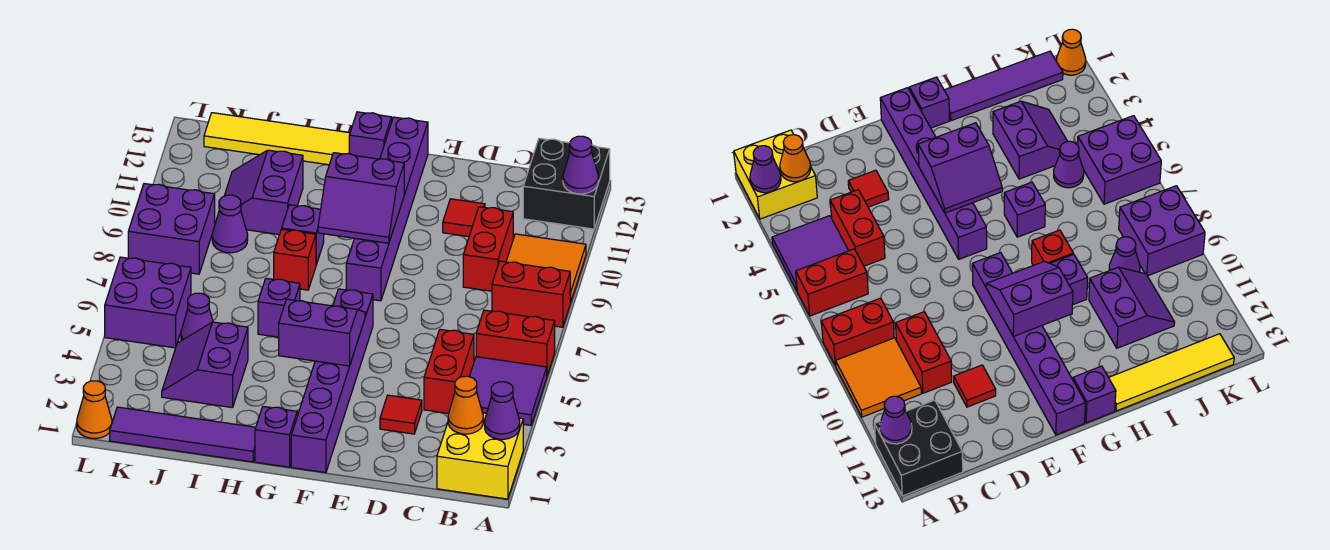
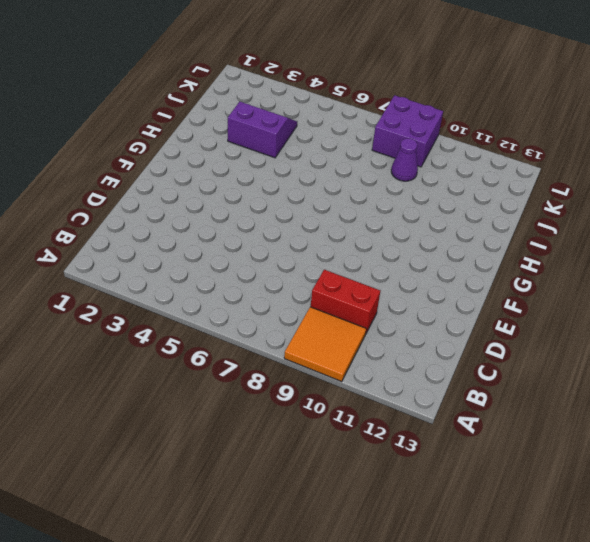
none -> yellow brick A1:B2 level 1
none -> purple tile A4:B5 level 1
none -> red brick A6:B6 level 1
none -> red brick A8:B8 level 1

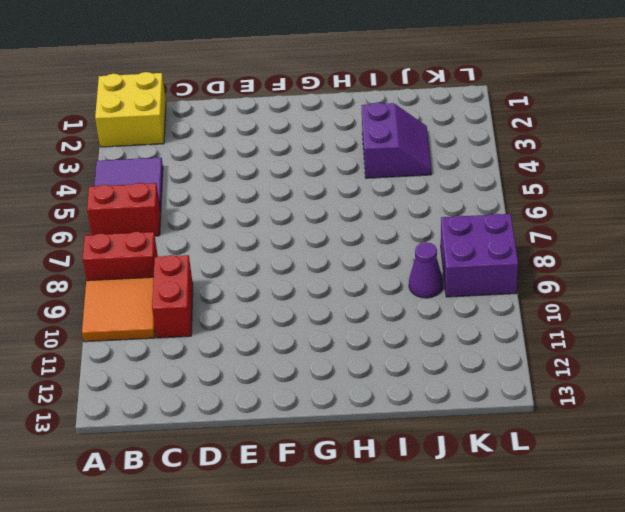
none -> black brick A12:B13 level 1
none -> red brick C4:C5 level 1
none -> red tile D3 level 1
none -> red tile D11 level 1

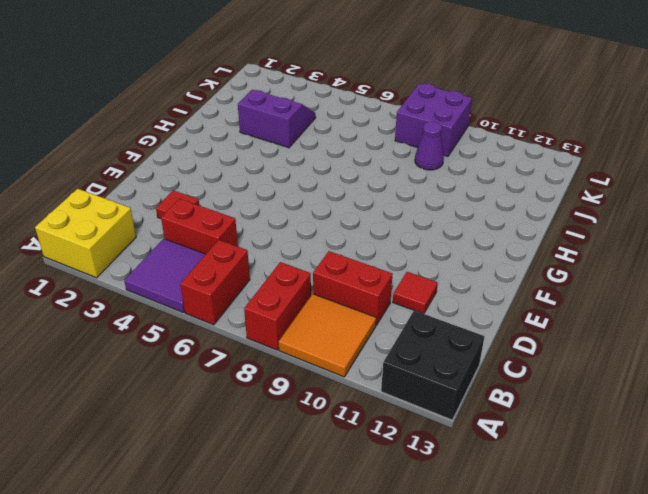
none -> purple brick F1:F6 level 1
none -> purple brick F8:F13 level 1
none -> purple brick G1 level 1
none -> purple brick G13 level 1

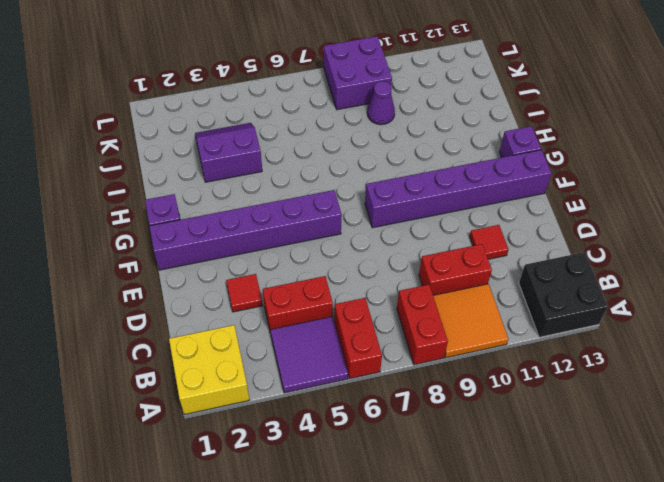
none -> purple tile H1:K1 level 1
none -> purple brick H6 level 1
none -> red brick H8 level 1
none -> purple brick H9 level 1

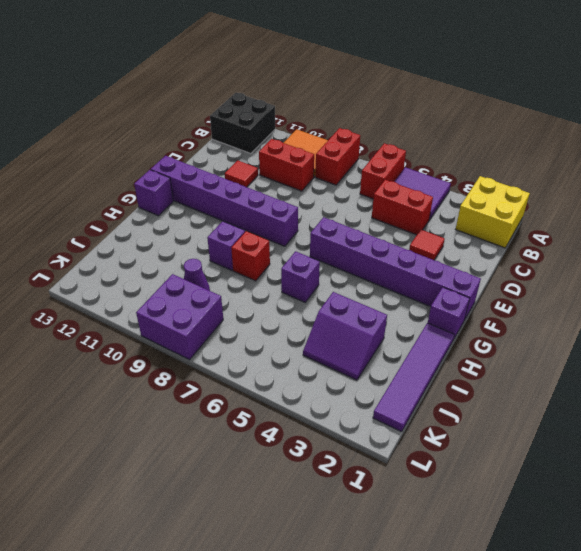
none -> yellow tile H13:K13 level 1
none -> purple slope I10:J11 level 1 top I
none -> purple cone J5 level 1
none -> purple brick K5:L6 level 1

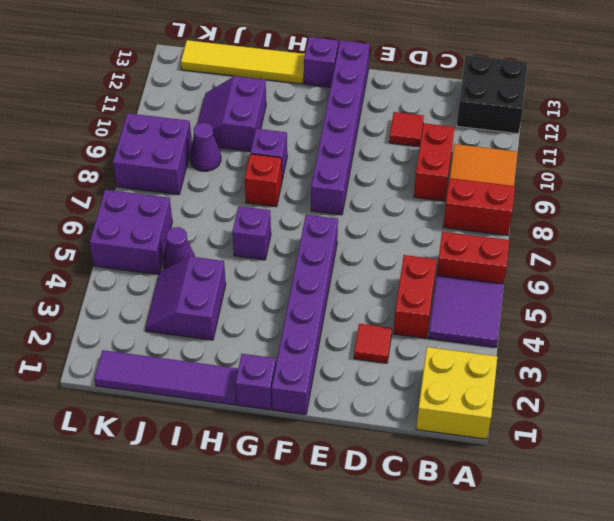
none -> orange cone L1 level 1
none -> purple cone A2 level 2
none -> purple cone A12 level 2
none -> orange cone B2 level 2

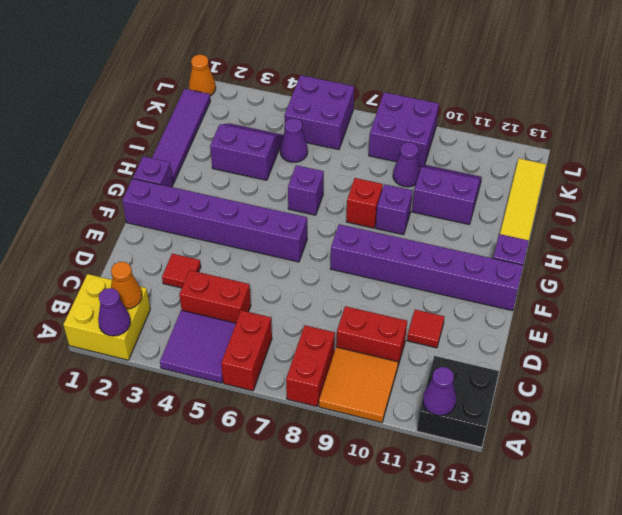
none -> purple slope F4:G5 level 2 top 4
none -> purple slope F9:G10 level 2 top 10

